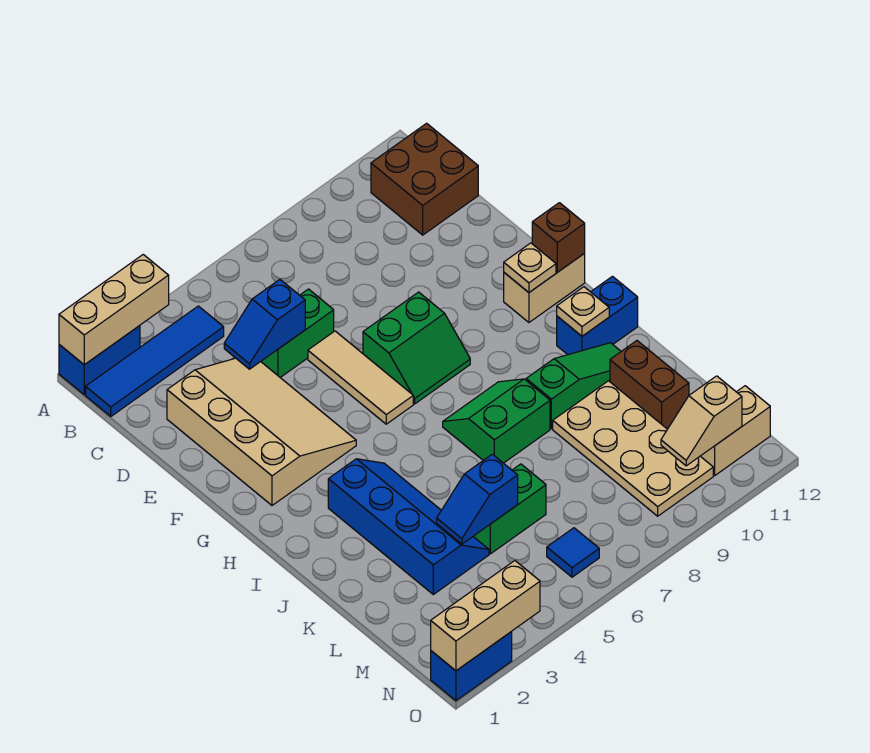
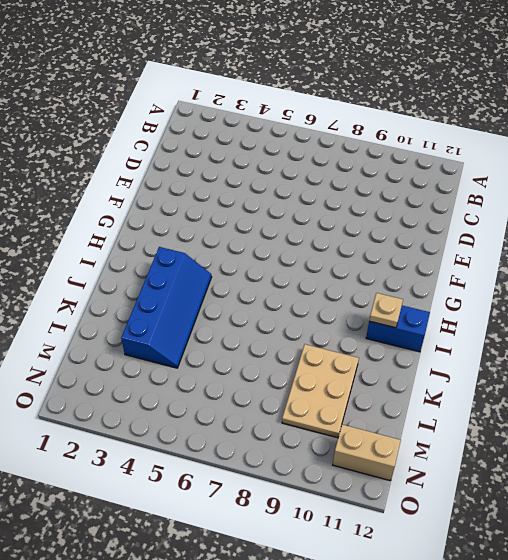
tan plate K9:M10 level 1 -> tan plate K9:N10 level 1
none -> blue brick A1:A2 level 1
none -> blue tile B1:B4 level 1
none -> brown brick B11:C12 level 1

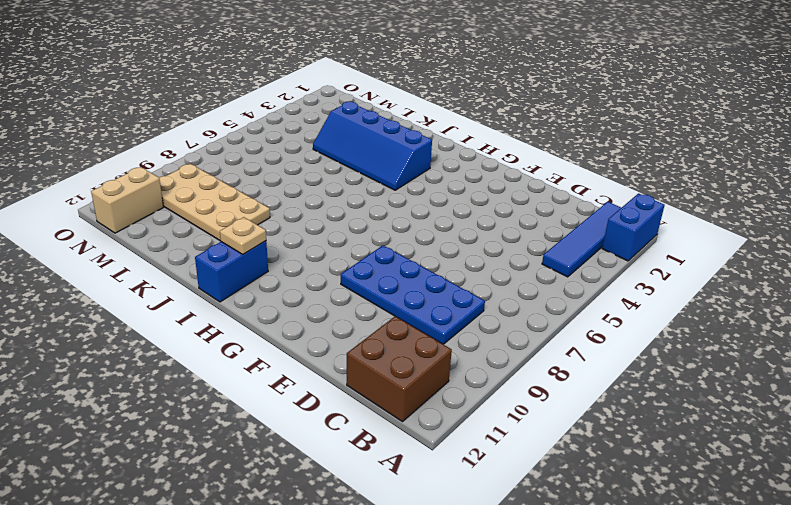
blue plate C8:F9 level 1 -> green slope F7:G8 level 1 top F
none -> tan slope D2:G4 level 1 top 2
none -> green brick D5:D6 level 1
none -> tan tile E6:G6 level 1

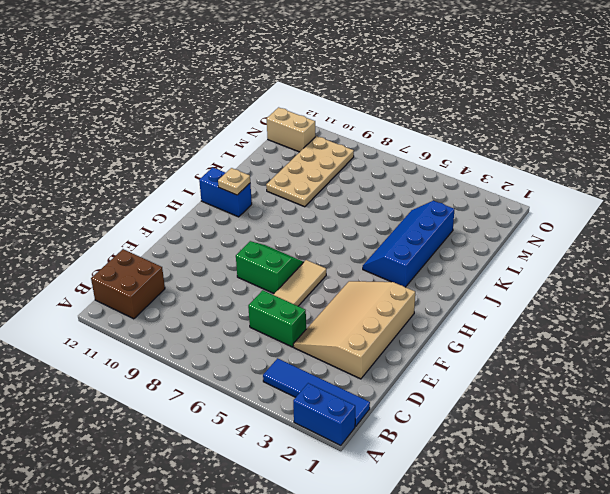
none -> tan brick G11:G12 level 1
none -> green slope I7:J8 level 1 top J
none -> green slope J9:J11 level 1 top 9

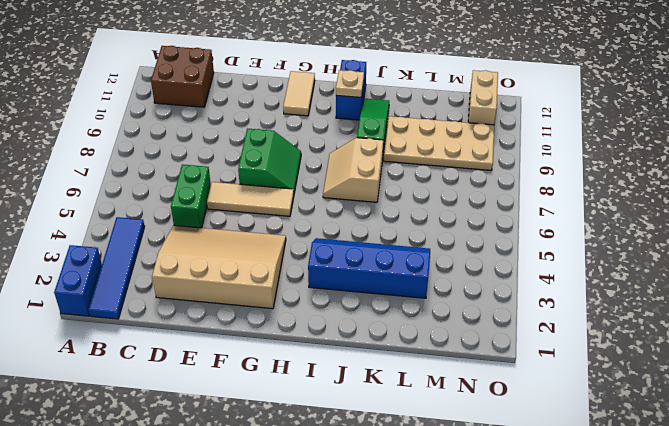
tan tile G11:G12 level 1 -> tan brick G11:G12 level 1
tan slope I7:J8 level 1 top J -> green slope I7:J8 level 1 top J
none -> brown brick K11:L11 level 1
none -> green brick L5:L6 level 1
none -> blue tile N6 level 1

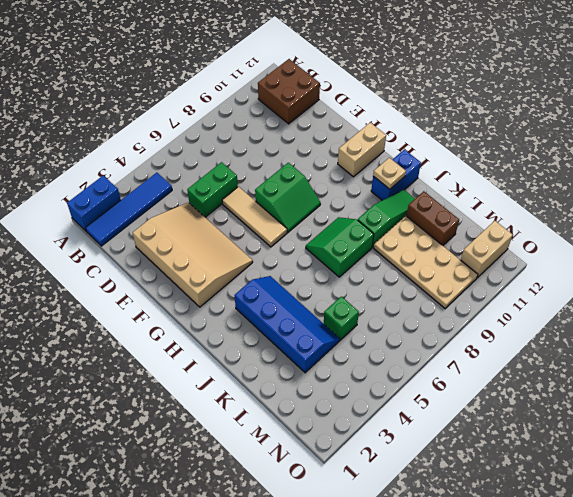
green brick L5 level 1 -> green brick L5:L6 level 1
none -> blue tile N6 level 1
none -> blue brick O1:O2 level 1
none -> tan brick A1:A3 level 2

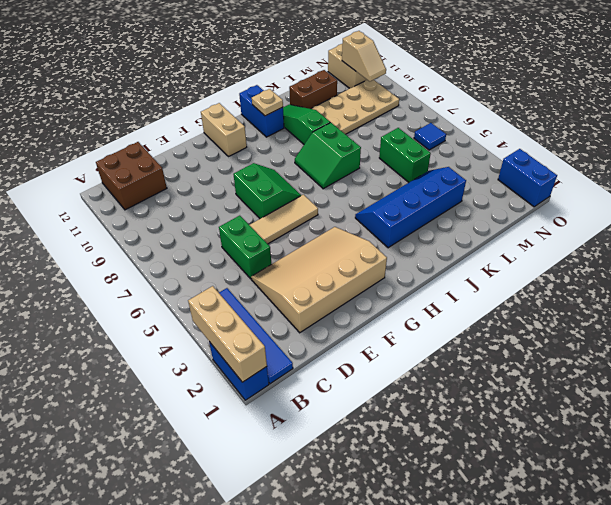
none -> blue slope D4:D5 level 2 top 5
none -> tan plate G11 level 2
none -> brown brick G12 level 2

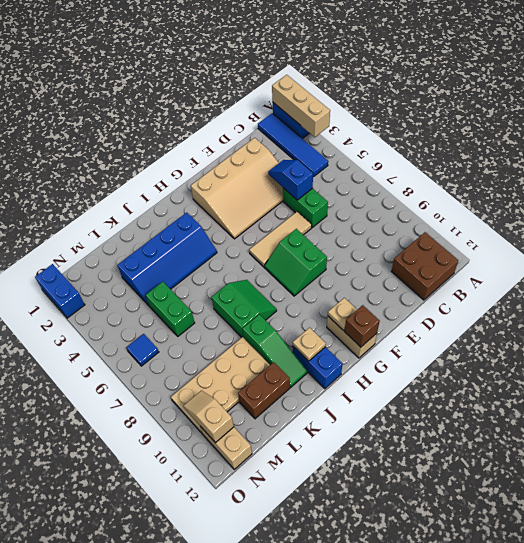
none -> blue slope L4:L5 level 2 top 5
none -> tan brick O1:O3 level 2

